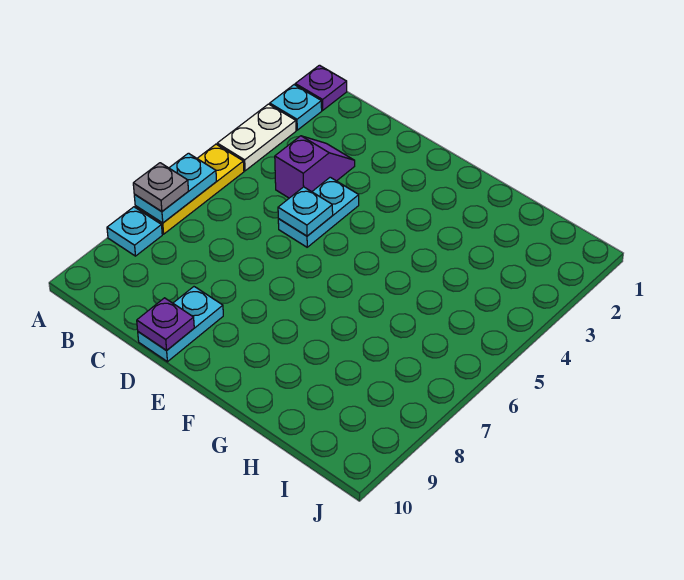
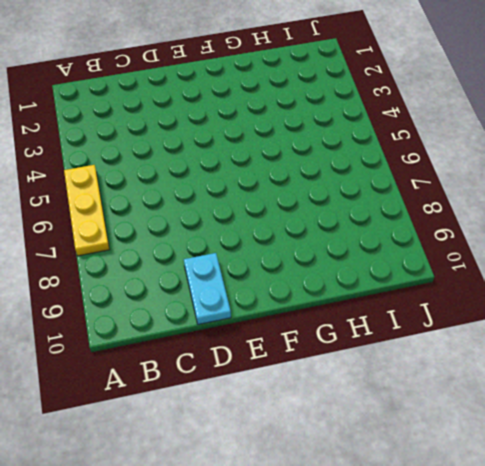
none -> purple plate A1 level 1
none -> cyan plate A2 level 1
none -> white plate A3:A4 level 1

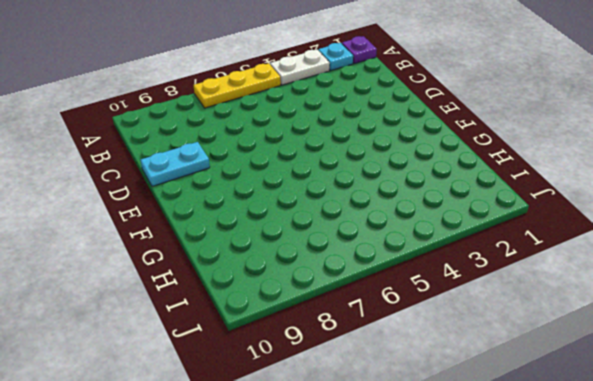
none -> cyan plate A8 level 1
none -> purple slope C3:C4 level 1 top 4
none -> cyan plate D4:D5 level 1

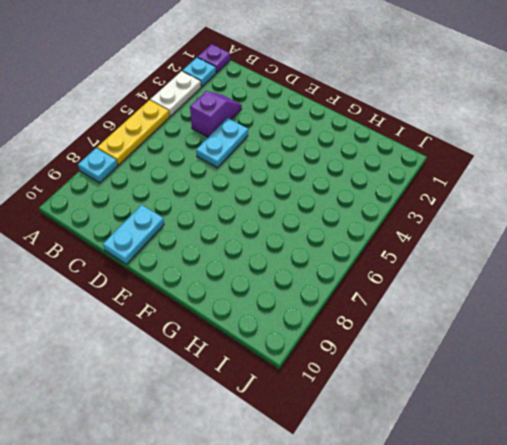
none -> cyan plate A6:A7 level 2
none -> cyan plate D5 level 2
none -> purple plate D10 level 2

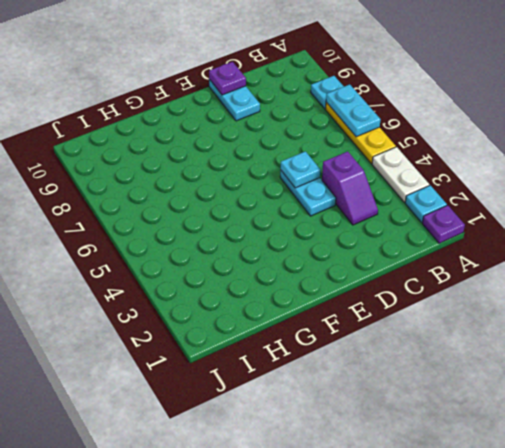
none -> grey plate A7 level 3

